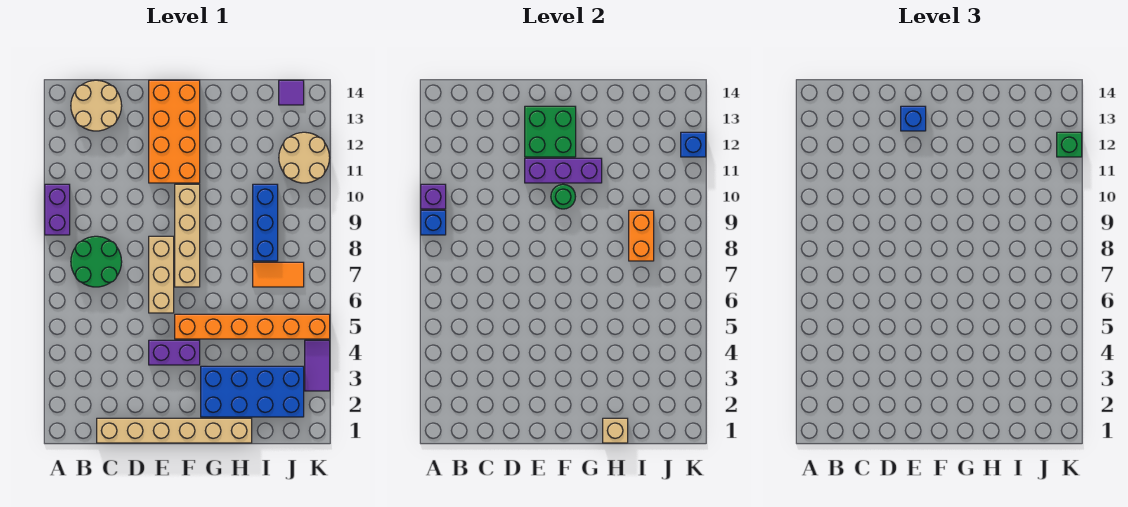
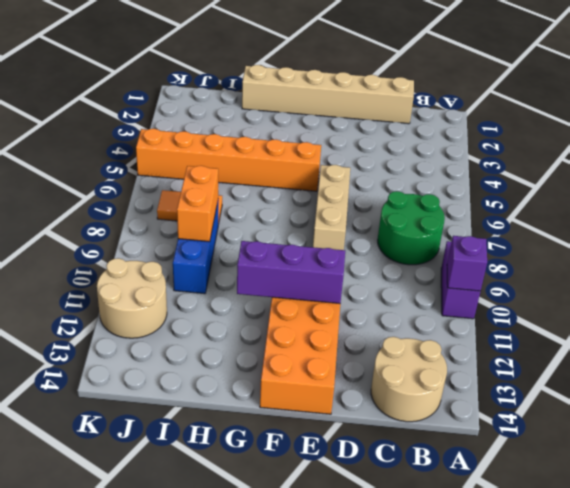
none -> purple brick E4:F4 level 1
none -> tan brick F7:F10 level 1
none -> blue brick G2:J3 level 1

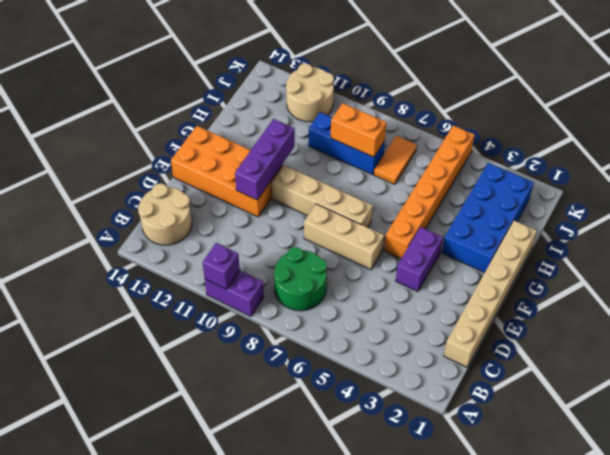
none -> purple tile J14 level 1
none -> purple tile K3:K4 level 1
none -> blue brick A9 level 2

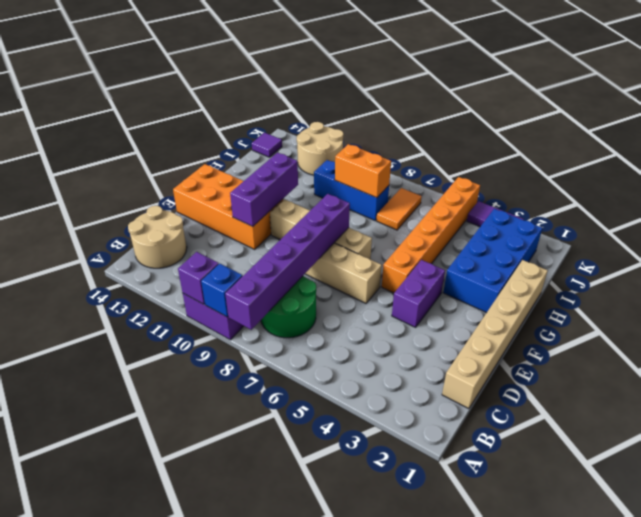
purple brick A8:F8 level 2 -> none
none -> green brick E12:F13 level 2
none -> green round brick F10 level 2
none -> tan brick H1 level 2

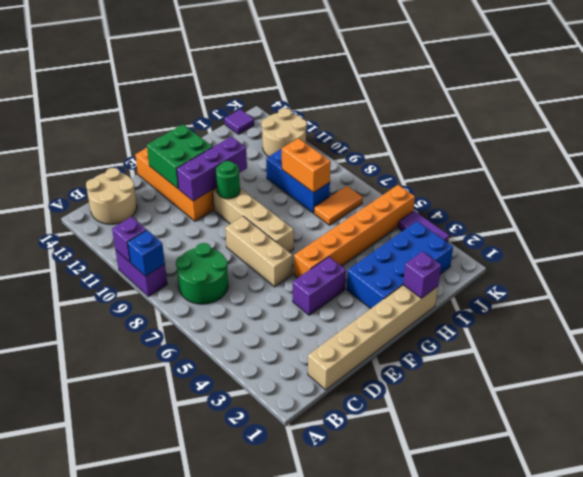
purple brick H1 level 2 -> tan brick H1 level 2
none -> blue brick K12 level 2
none -> blue brick E13 level 3
none -> green brick K12 level 3

